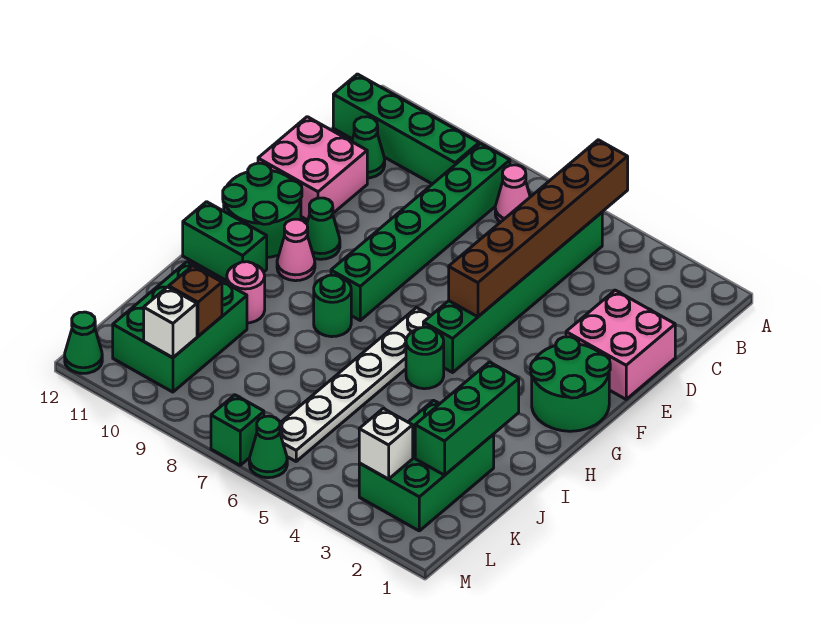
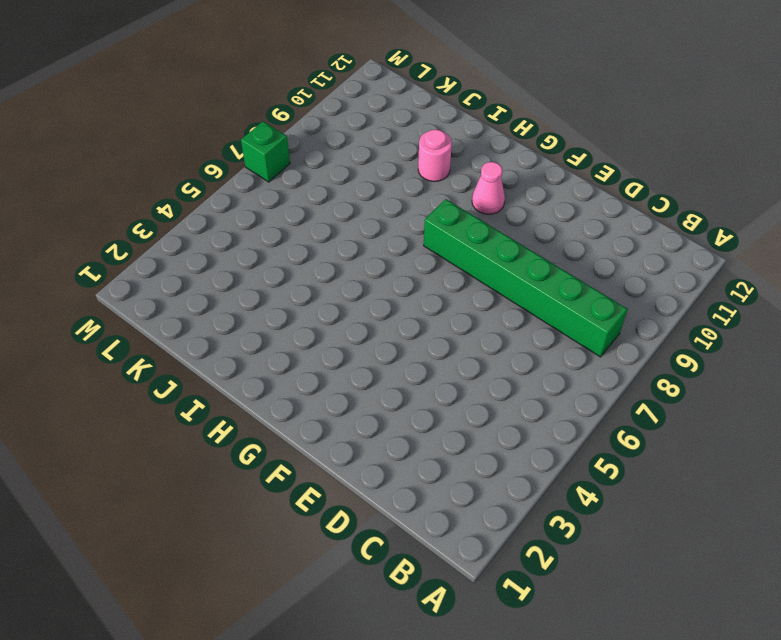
none -> green brick B5:G5 level 1
none -> pink cone B7 level 1
none -> green brick B9:B12 level 1

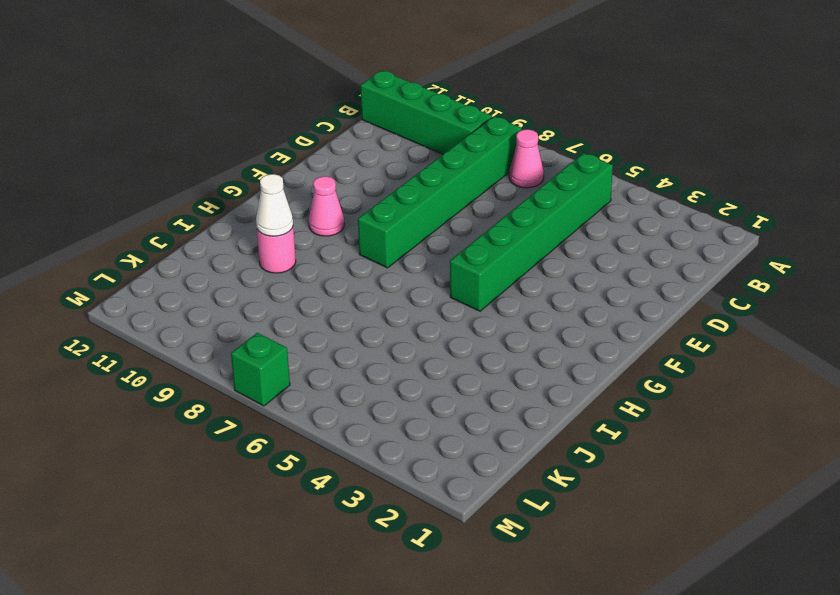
white cone I10 level 2 -> none
none -> green cone C11 level 1
none -> pink brick D1:E2 level 1
none -> pink brick D11:E12 level 1

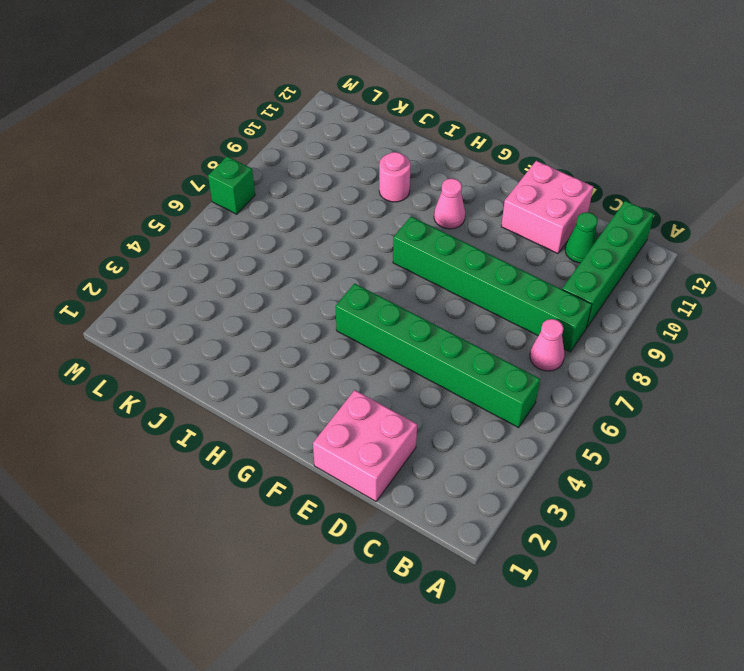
none -> green round brick F1:G2 level 1
none -> green cone F10 level 1
none -> green round brick F11:G12 level 1

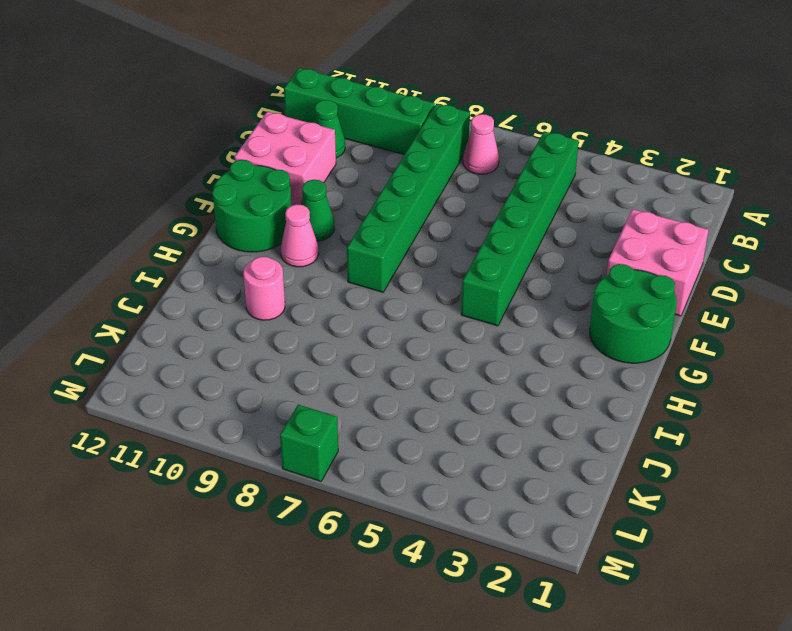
none -> white plate G6:L6 level 1
none -> green round brick H5 level 1
none -> green round brick H8 level 1

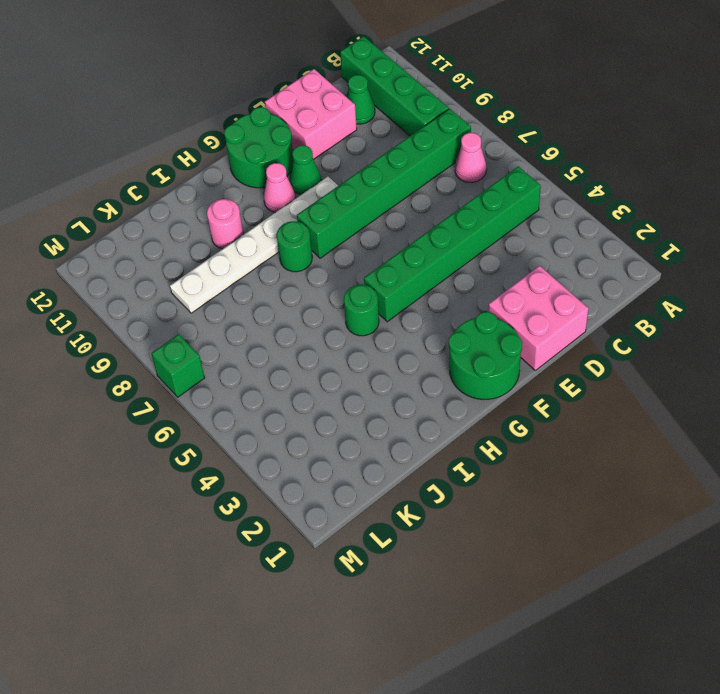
white plate F9:K9 level 1 -> white plate G6:L6 level 1
none -> green brick H11:H12 level 1
none -> green brick J2:L3 level 1
none -> green brick J10:L11 level 1

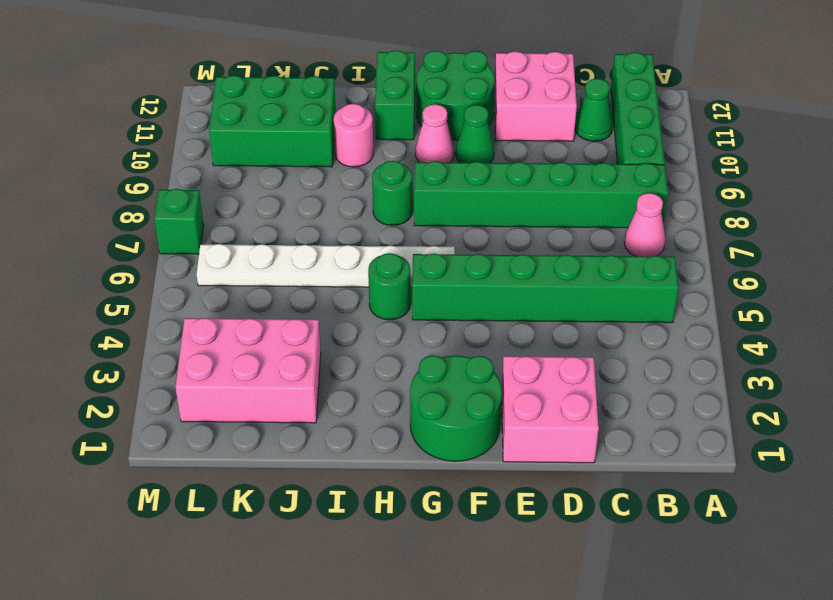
pink brick J2:L3 level 1 -> green brick J2:L3 level 1
none -> green cone M6 level 1
none -> green cone M12 level 1
none -> brown brick A5:F5 level 2

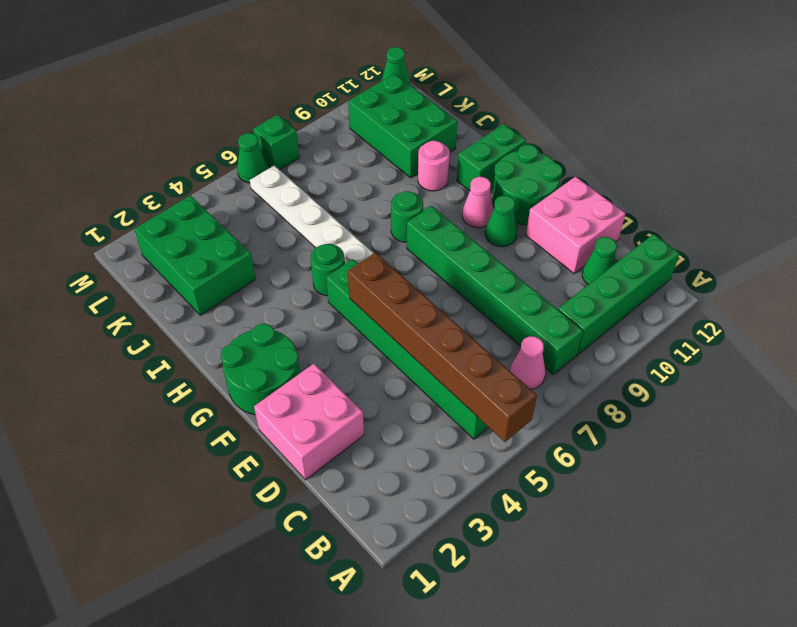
none -> green brick I2:K2 level 2
none -> brown brick K10 level 2
none -> white brick L3 level 2

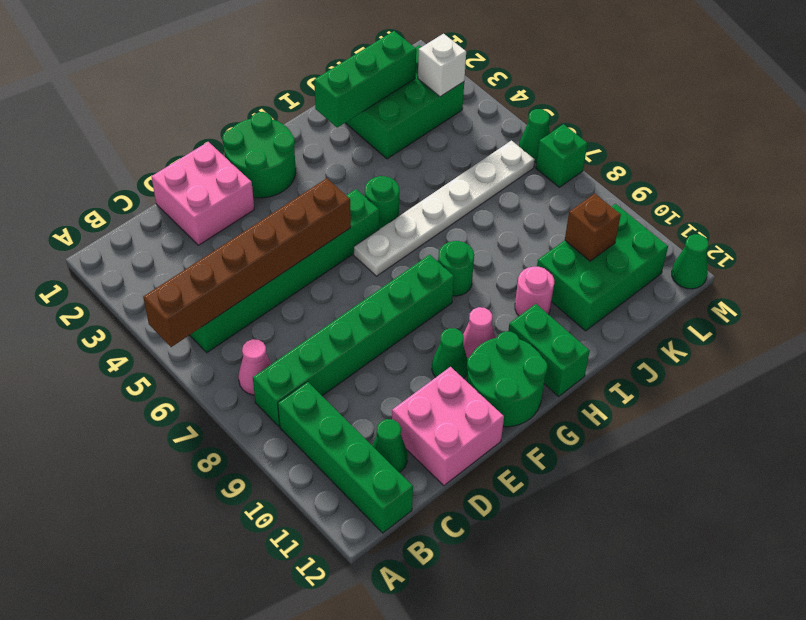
none -> white brick L10 level 2

